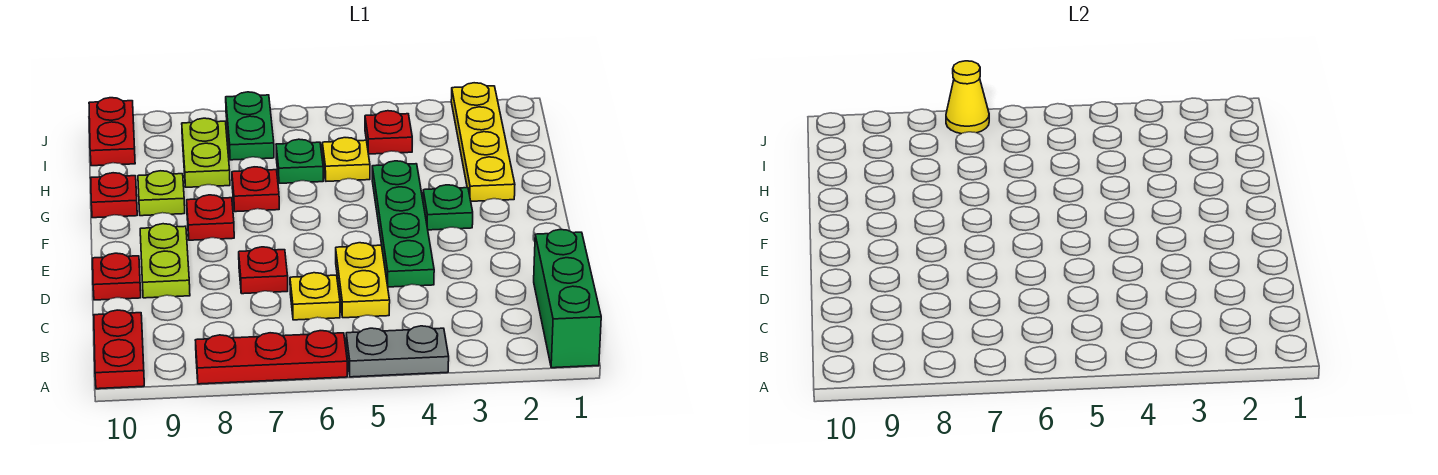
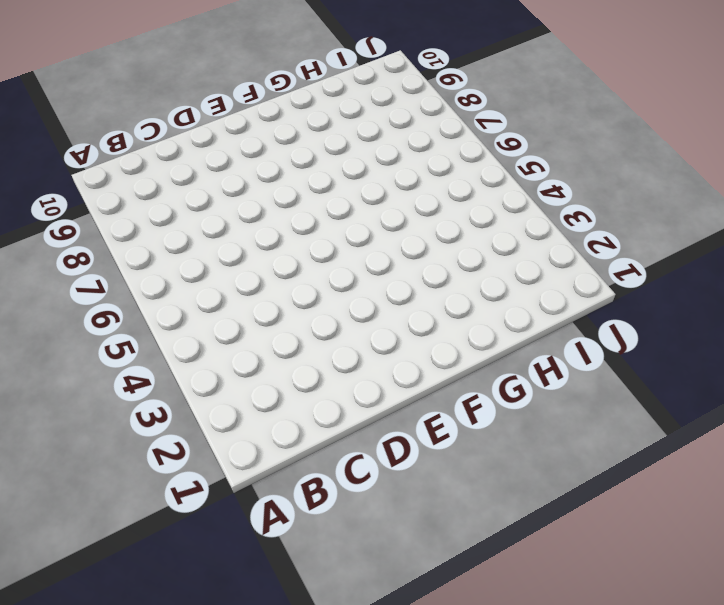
none -> green brick A1:C1 level 1
none -> grey plate A4:A5 level 1
none -> red plate A6:A8 level 1

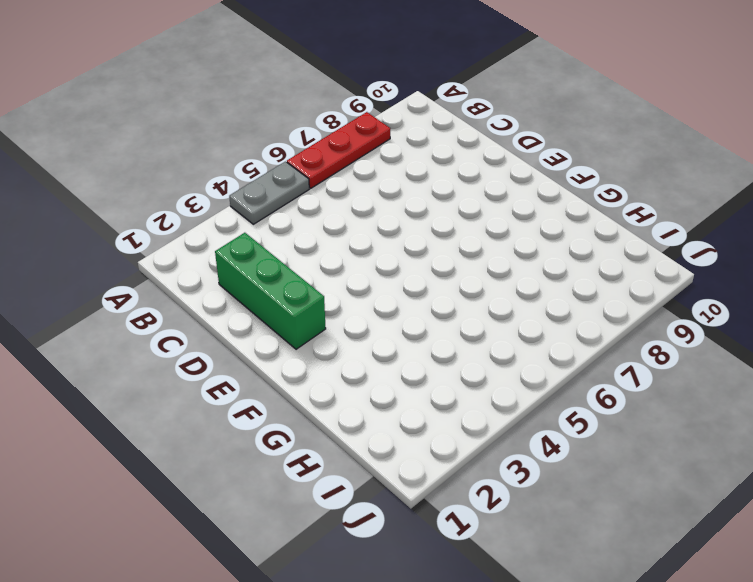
green brick C2:E2 level 1 -> green brick A1:C1 level 1
none -> red plate A10:B10 level 1
none -> yellow plate C5:D5 level 1
none -> yellow plate C6 level 1

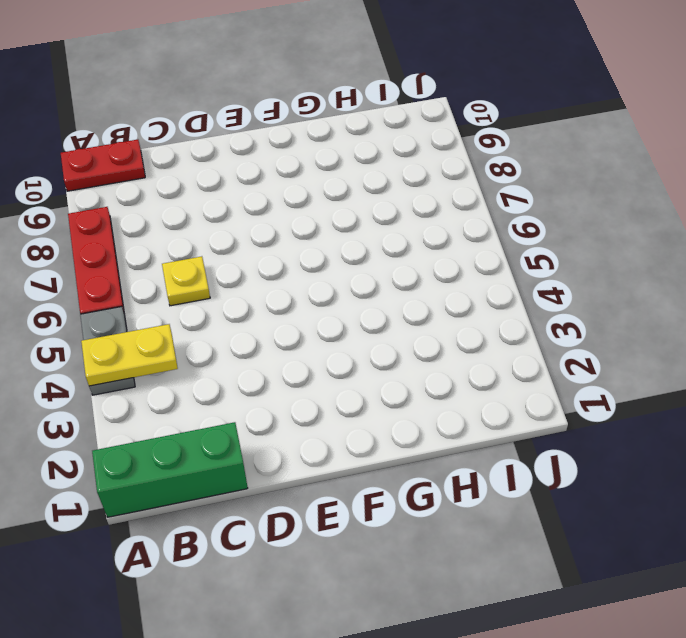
yellow plate A4:B4 level 2 -> yellow plate C5:D5 level 1
none -> green plate D4:G4 level 1
none -> red plate D7 level 1
none -> lime plate D9:E9 level 1

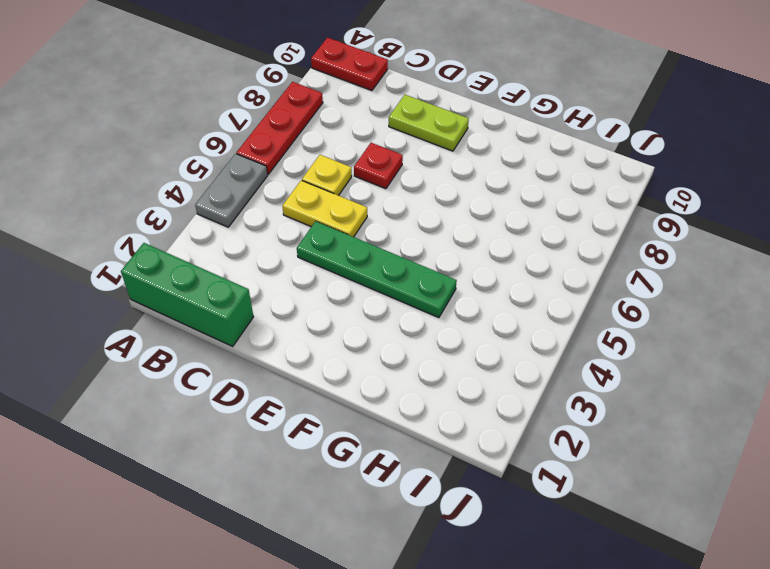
none -> red plate D10 level 1
none -> green plate F3 level 1
none -> red plate F8 level 1

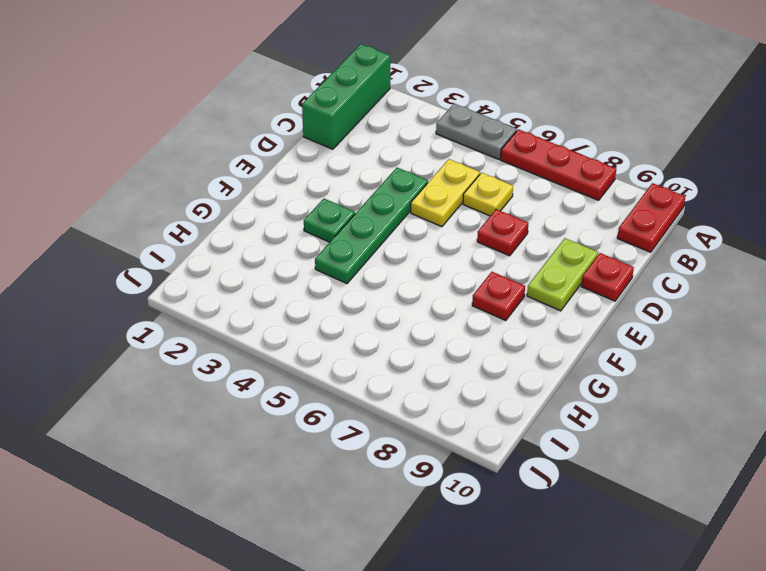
none -> yellow plate G2:J2 level 1
none -> red plate G7 level 1
none -> lime plate G9 level 1

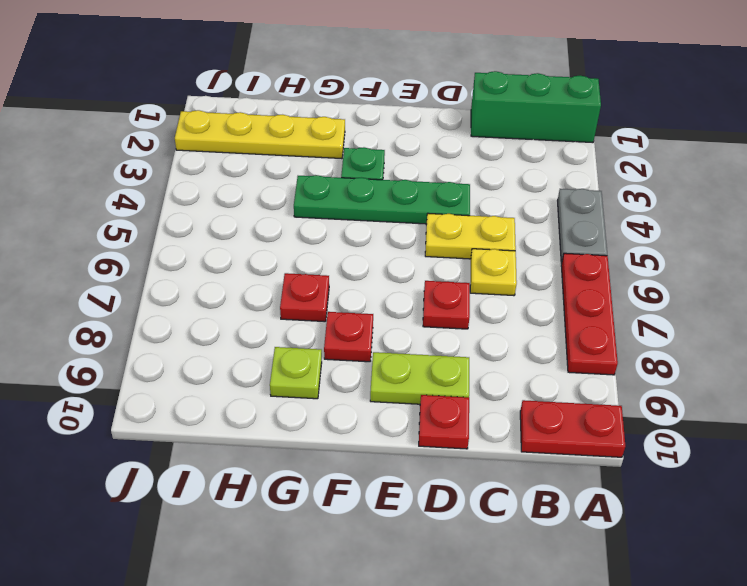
none -> red plate G10 level 1
none -> yellow plate H5 level 1
none -> green plate H6 level 1

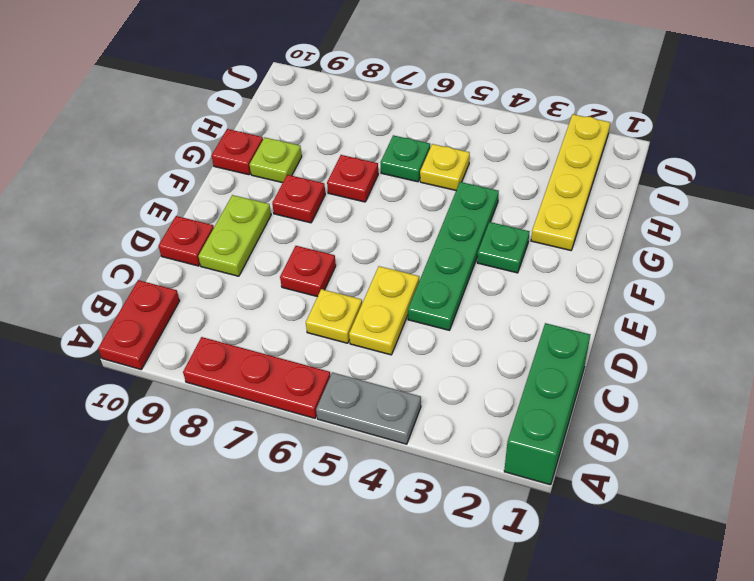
none -> lime plate H8:I8 level 1
none -> red plate I4 level 1
none -> green plate I7:J7 level 1

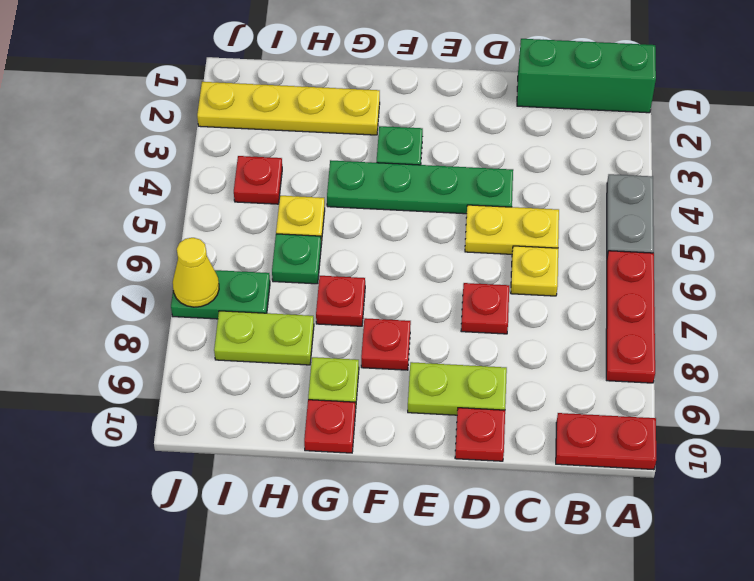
none -> red plate I10:J10 level 1

